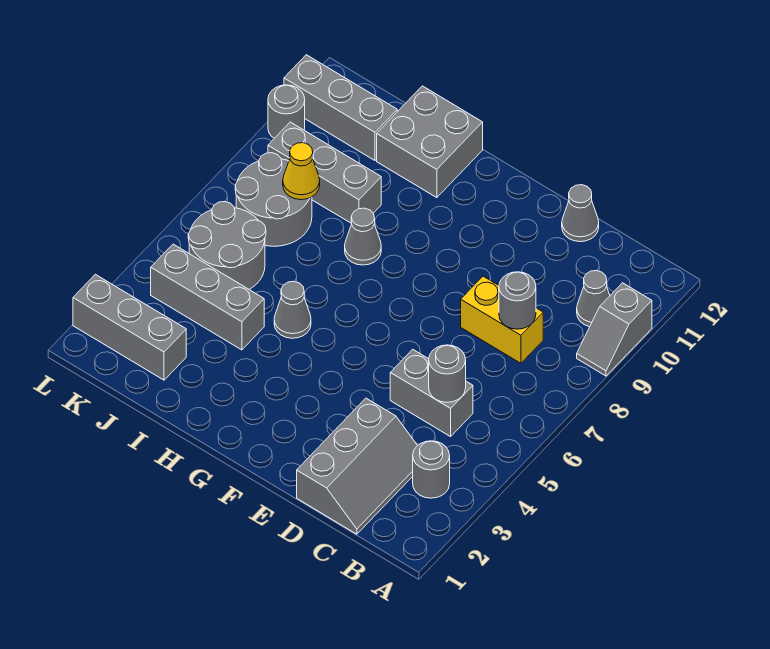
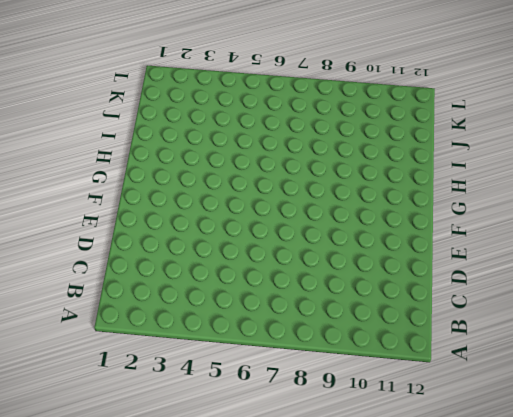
none -> grey slope A9:A10 level 1 top 10
none -> grey round brick B3 level 1
none -> grey cone B10 level 1

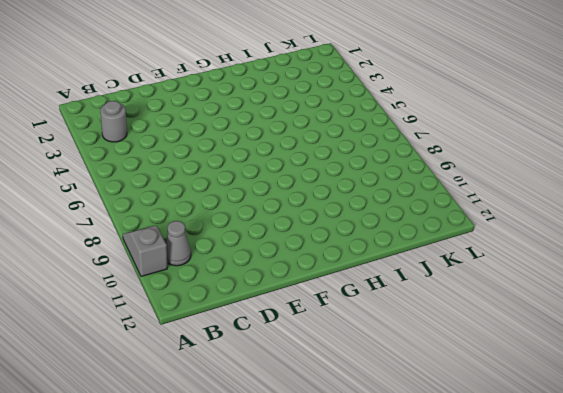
none -> grey slope C1:D3 level 1 top D
none -> grey brick C5:D5 level 1
none -> yellow brick C8:D8 level 1

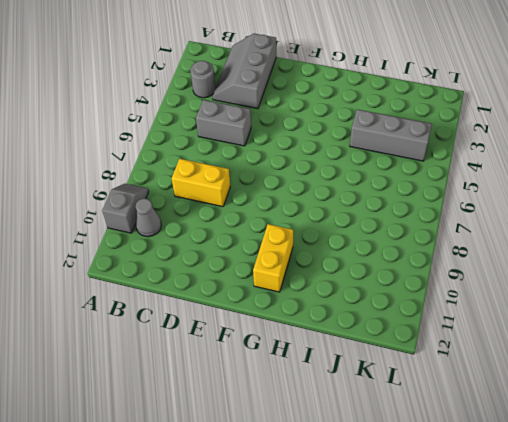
yellow brick G10:G11 level 1 -> none
none -> grey cone D12 level 1
none -> grey cone H5 level 1
none -> grey cone H8 level 1

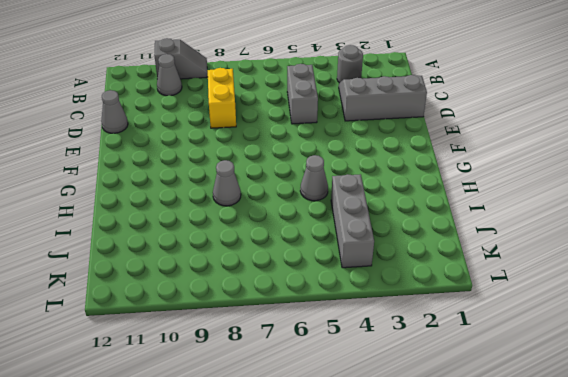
none -> grey brick H11:I12 level 1
none -> grey brick I9:K9 level 1
none -> grey brick J2:L2 level 1

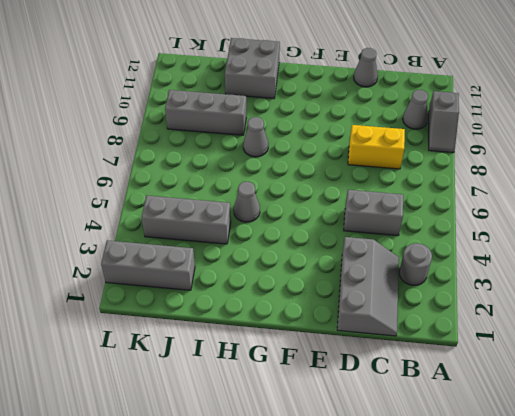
none -> grey round brick J5:K6 level 1
none -> grey round brick J7:K8 level 1
none -> grey brick J11:L11 level 1

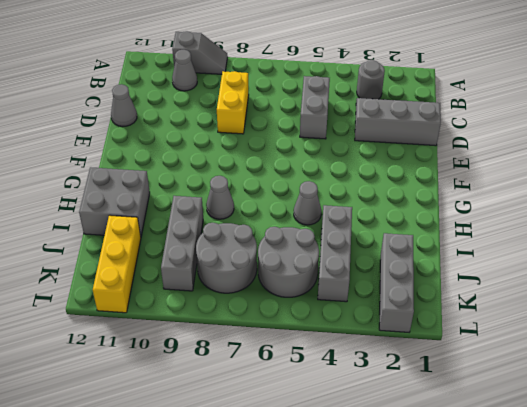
yellow brick J11:L11 level 1 -> grey brick J11:L11 level 1
none -> grey round brick L10 level 1
none -> grey round brick C5 level 2
none -> grey round brick C8 level 2

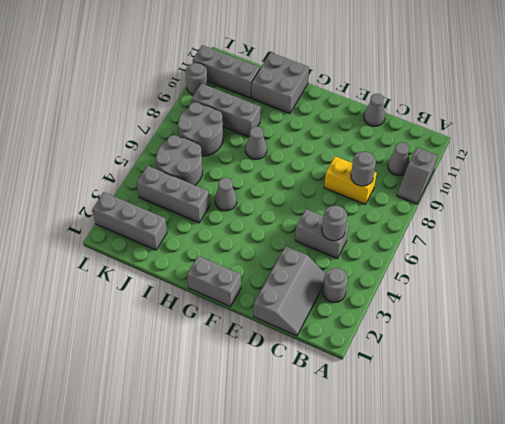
grey brick F1:G1 level 1 -> none
none -> yellow cone J8 level 2

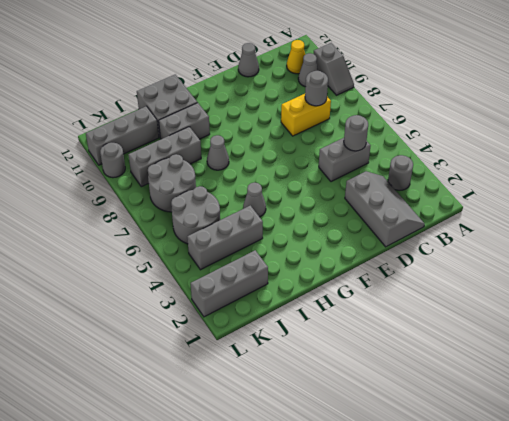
yellow cone B11 level 1 -> yellow cone J8 level 2
grey brick H10:I10 level 1 -> none

